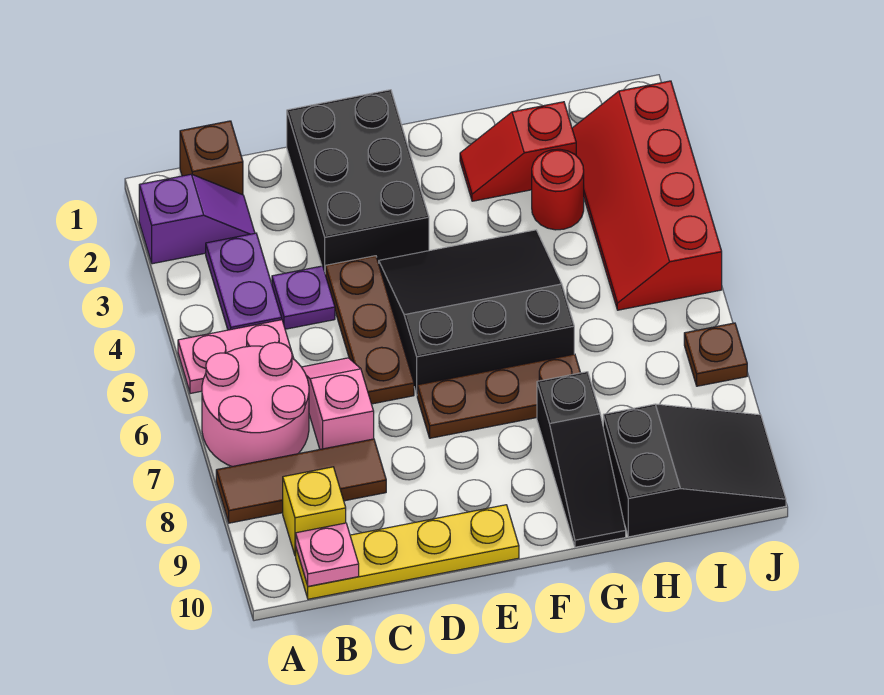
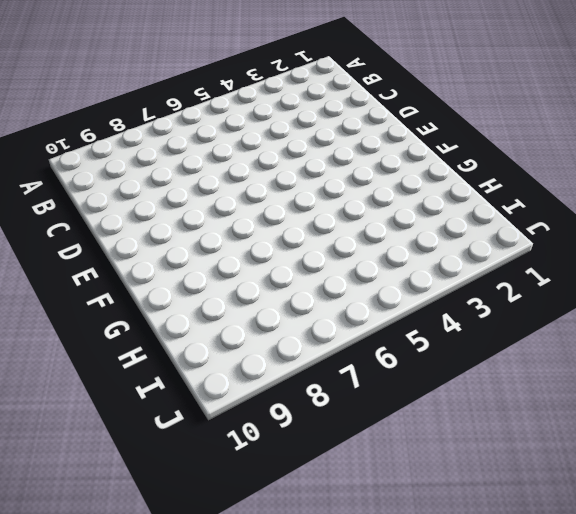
none -> purple slope A2:B2 level 1 top A
none -> pink plate A5:B5 level 1
none -> pink round brick A6:B7 level 1

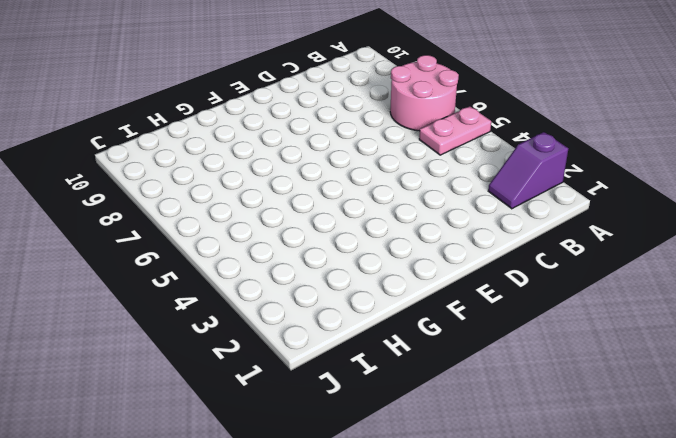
none -> brown tile A8:C8 level 1
none -> brown brick B1 level 1
none -> purple plate B3:B4 level 1

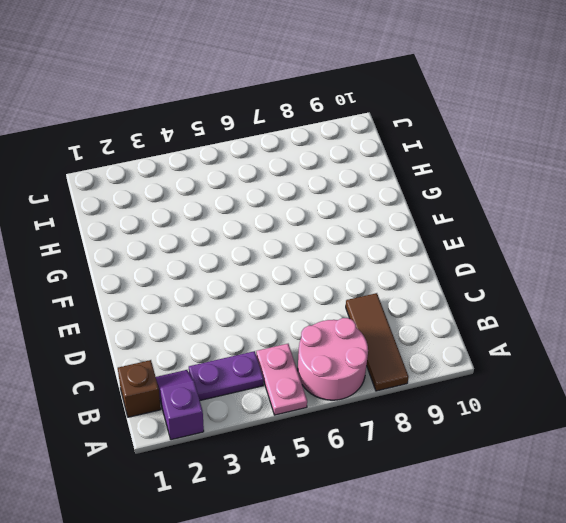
none -> yellow brick B9 level 1
none -> yellow plate B10:E10 level 1
none -> purple plate C4 level 1

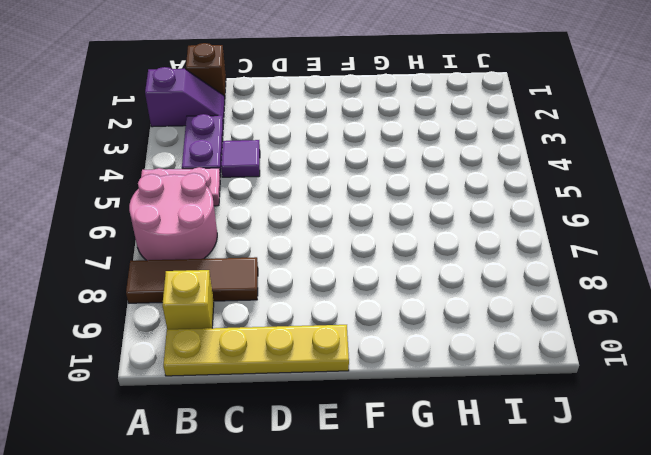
purple tile C4 level 1 -> purple plate C4 level 1
none -> pink slope C6:C7 level 1 top 7
none -> black brick D1:E3 level 1
none -> brown plate D4:D6 level 1

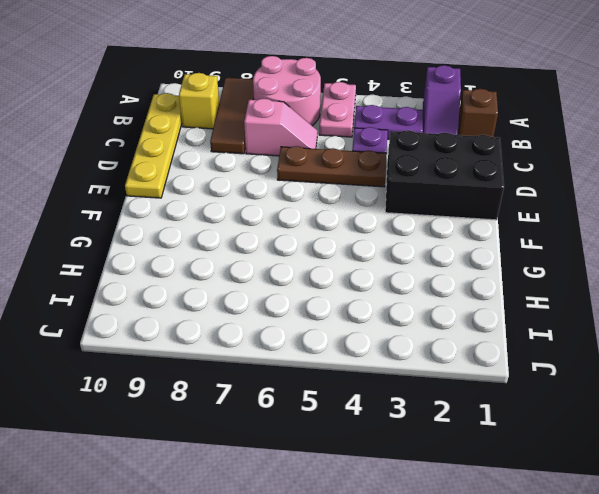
none -> black slope E4:G6 level 1 top 6
none -> brown plate E7:G7 level 1
none -> red slope G2:H2 level 1 top H

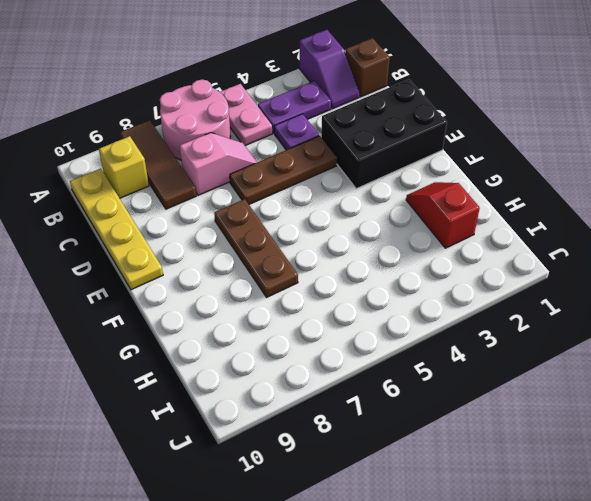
none -> black slope E4:G6 level 1 top 6
none -> black slope G8:G10 level 1 top 8
none -> red round brick H3 level 1

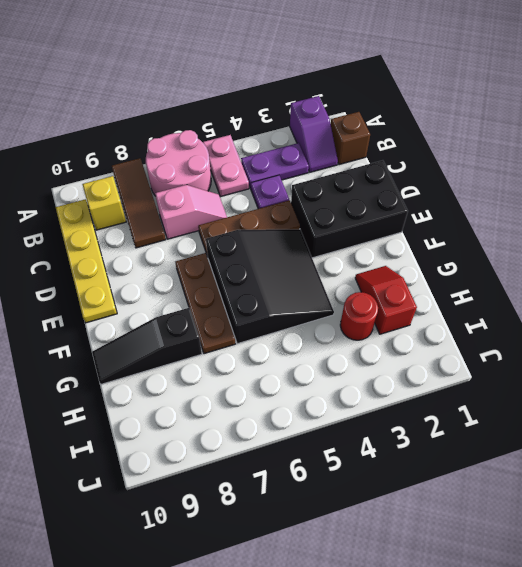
none -> black slope H9:J10 level 1 top H
none -> red slope I2:J5 level 1 top J
none -> brown plate J7 level 1

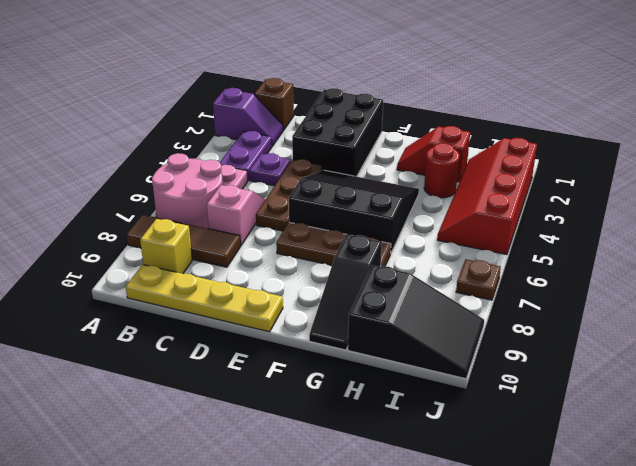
none -> pink plate B10 level 2

